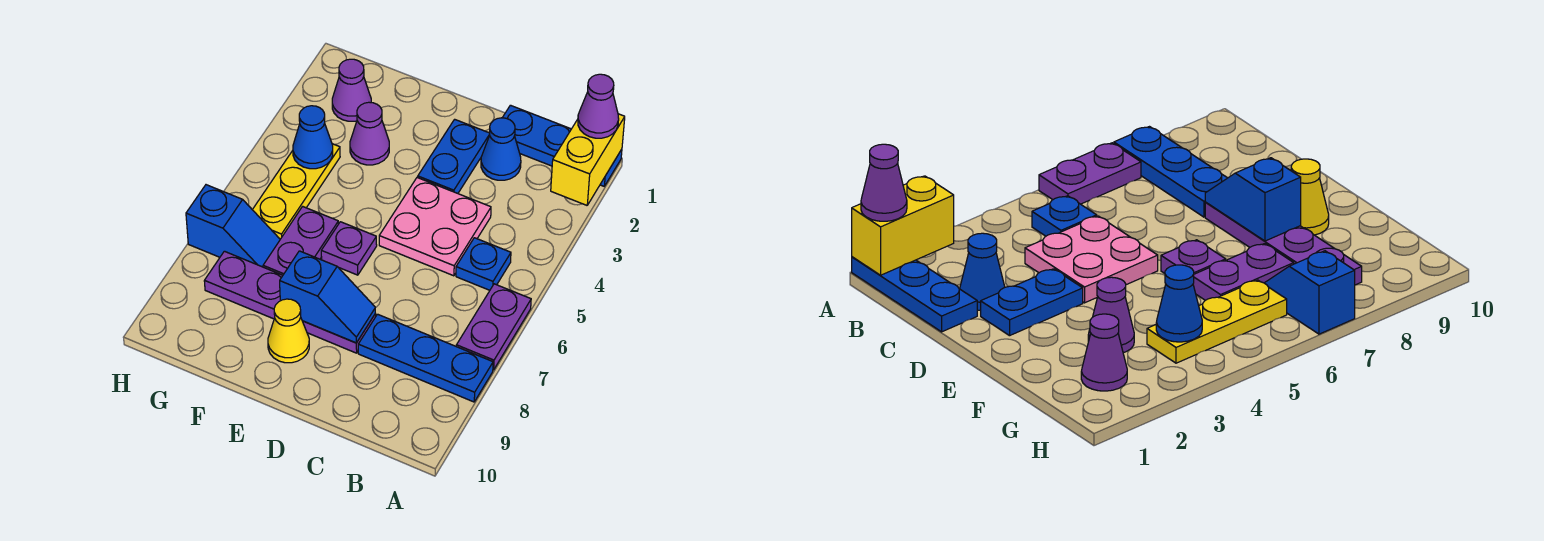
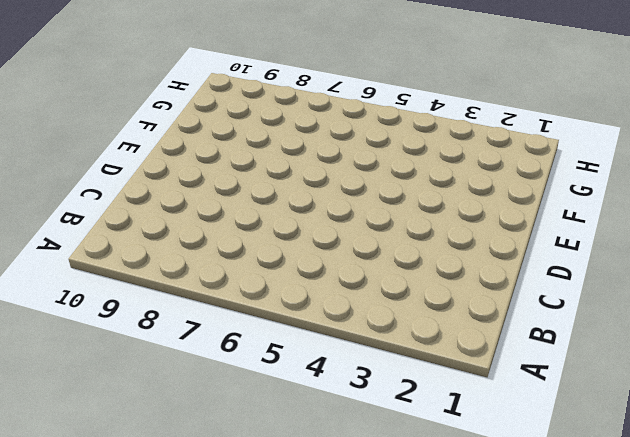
none -> blue plate A1:C1 level 1
none -> purple plate A6:A7 level 1
none -> blue plate A8:C8 level 1

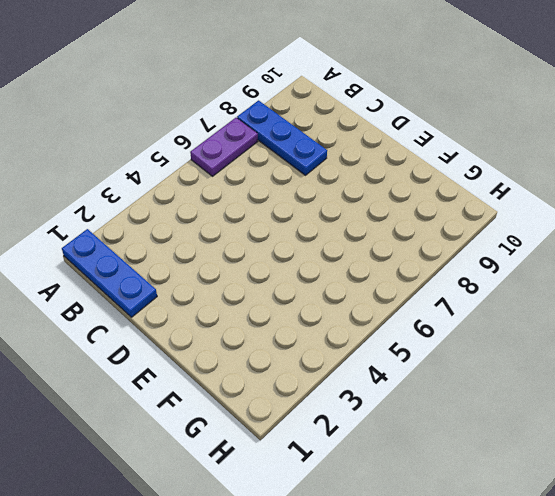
none -> blue plate B5 level 1
none -> blue cone C2 level 1
none -> pink plate C4:D5 level 1

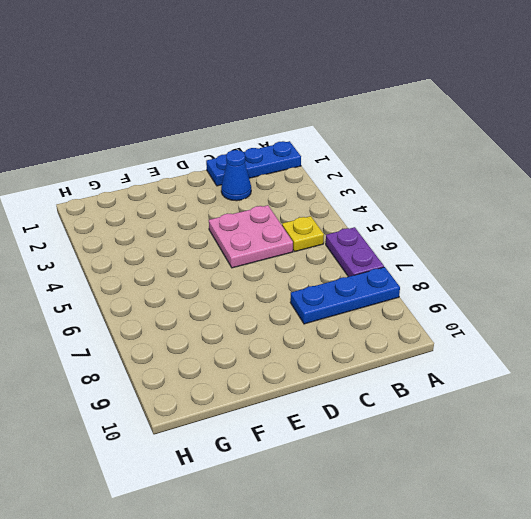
yellow plate B5 level 1 -> blue plate B5 level 1
none -> blue plate D2:D3 level 1
none -> purple plate D8:G8 level 1
none -> purple plate E6 level 1

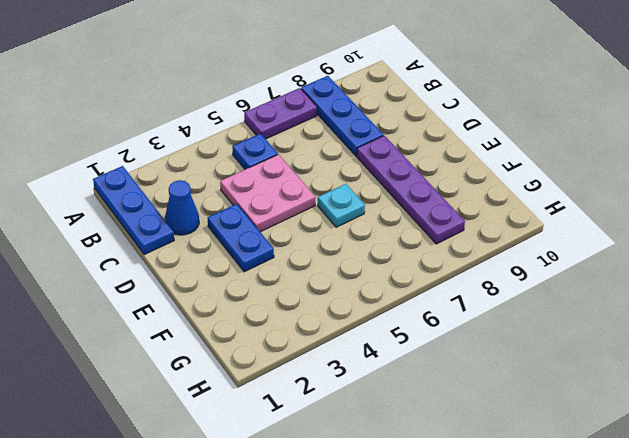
blue plate D3:E3 level 1 -> blue plate D2:D3 level 1
cyan plate E6 level 1 -> purple plate E6 level 1
none -> yellow cone E9 level 1
none -> purple cone F3 level 1
none -> purple plate F6:F7 level 1

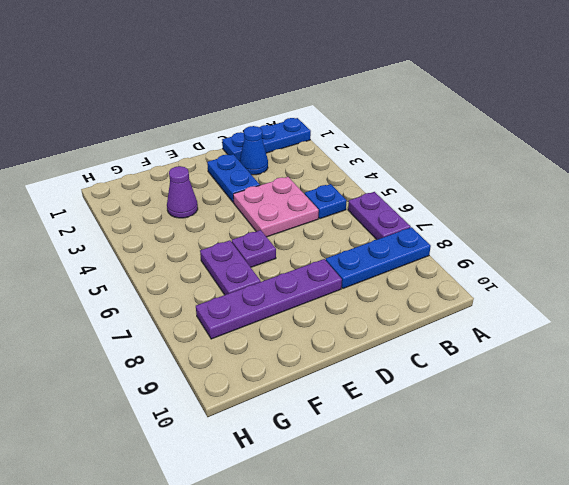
none -> yellow cone E9 level 1
none -> purple cone G2 level 1
none -> yellow plate G4:G6 level 1

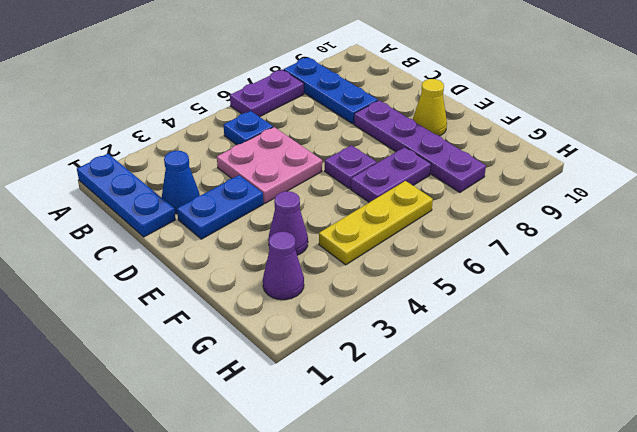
none -> blue slope G7:H7 level 1 top H
none -> yellow brick A1:A2 level 2
none -> blue slope D8:E8 level 2 top E

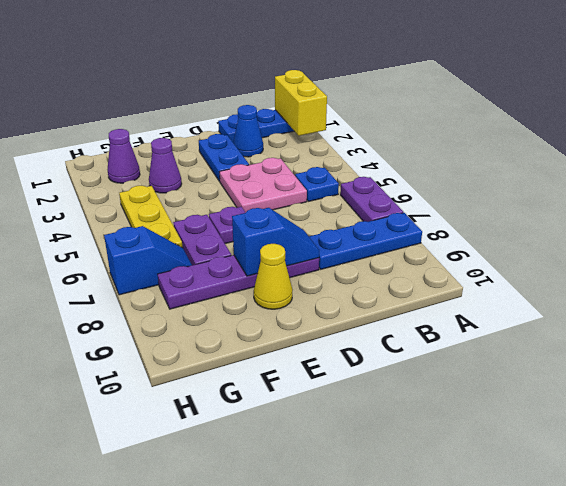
none -> blue cone G4 level 2
none -> purple cone A1 level 3

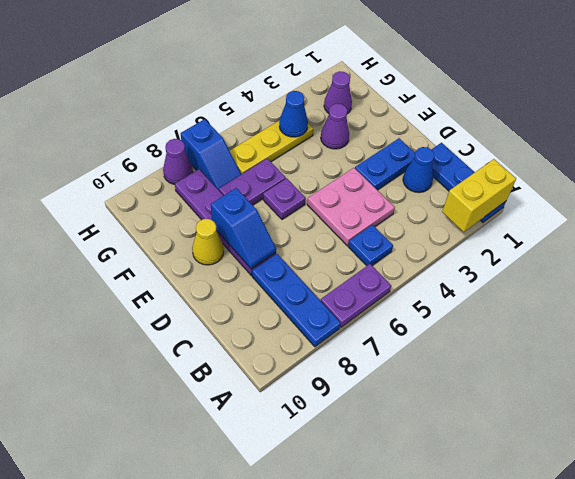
purple cone H8 level 1 -> purple cone A1 level 3

